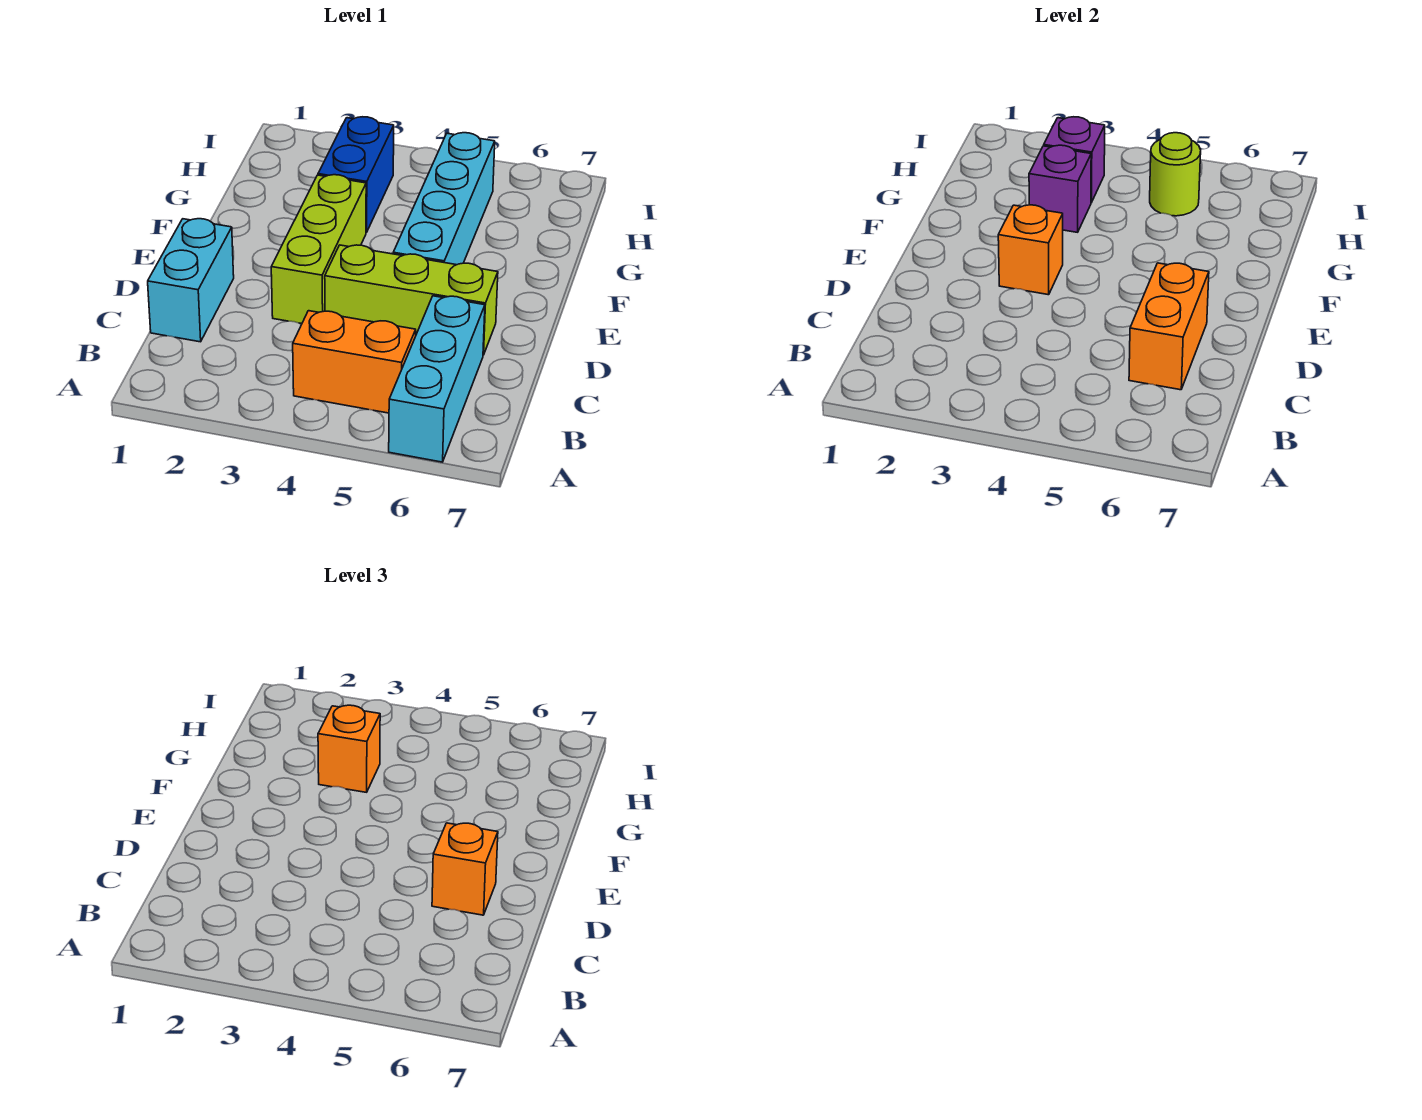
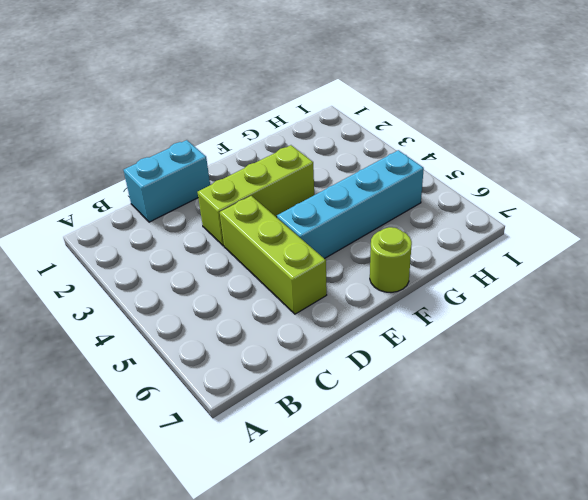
lime round brick F7 level 1 -> lime round brick H5 level 2
none -> cyan brick A6:C6 level 1
none -> orange brick B4:B5 level 1
none -> blue brick G3:H3 level 1

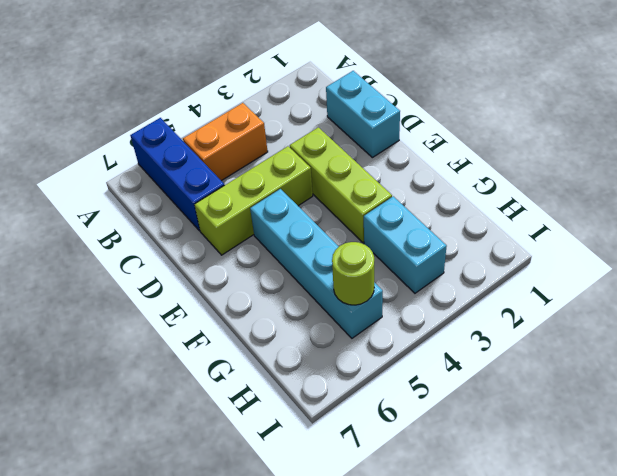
blue brick A6:C6 level 1 -> cyan brick A6:C6 level 1
cyan brick G3:H3 level 1 -> blue brick G3:H3 level 1
none -> orange brick C6:D6 level 2
none -> orange brick E3 level 2
none -> purple brick G3 level 2

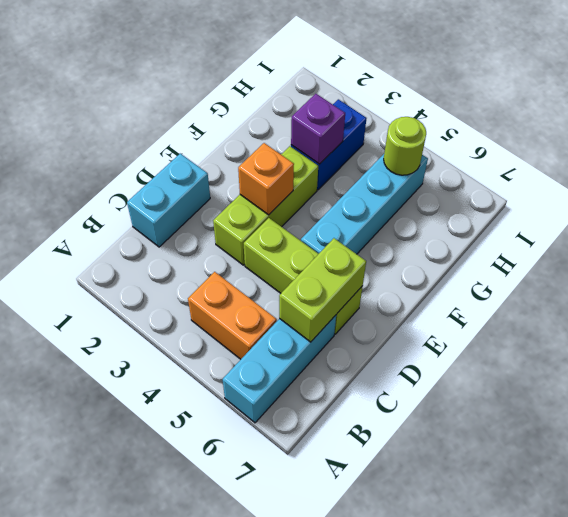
lime brick C6:D6 level 2 -> orange brick C6:D6 level 2
none -> purple brick H3 level 2
none -> orange brick D6 level 3
none -> orange brick G3 level 3

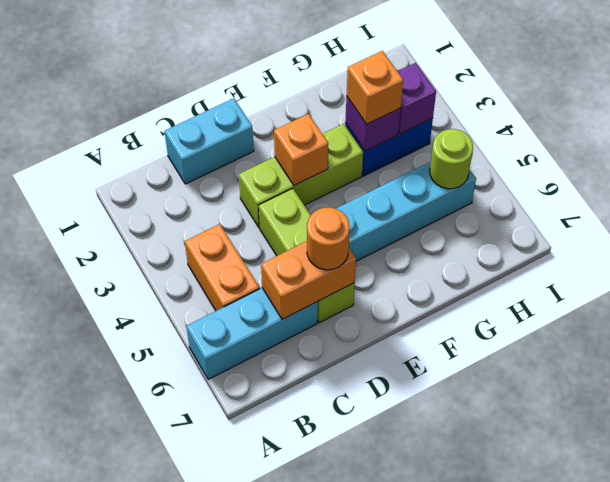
orange round brick D6 level 3 -> orange brick D6 level 3

